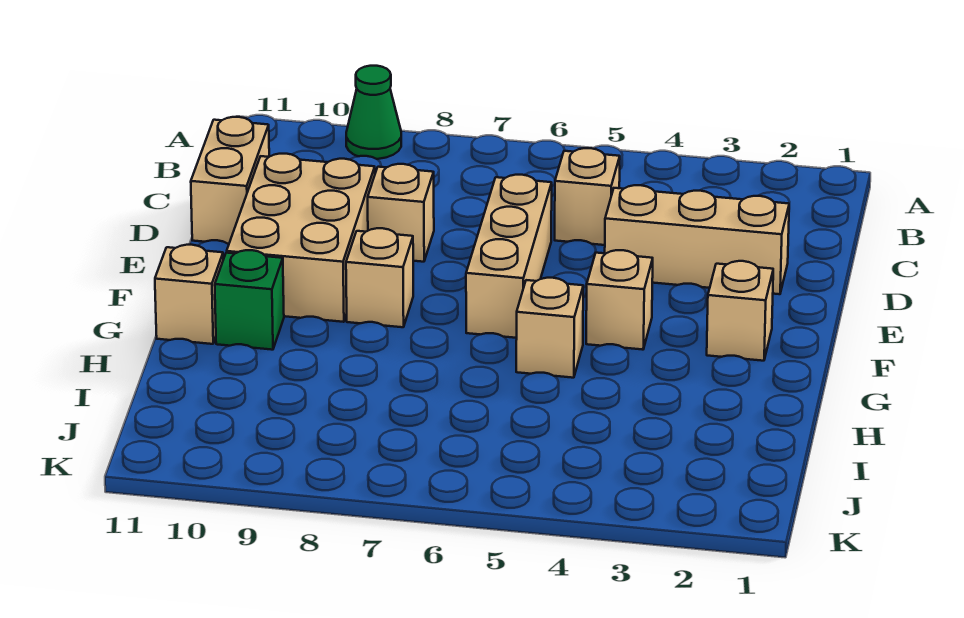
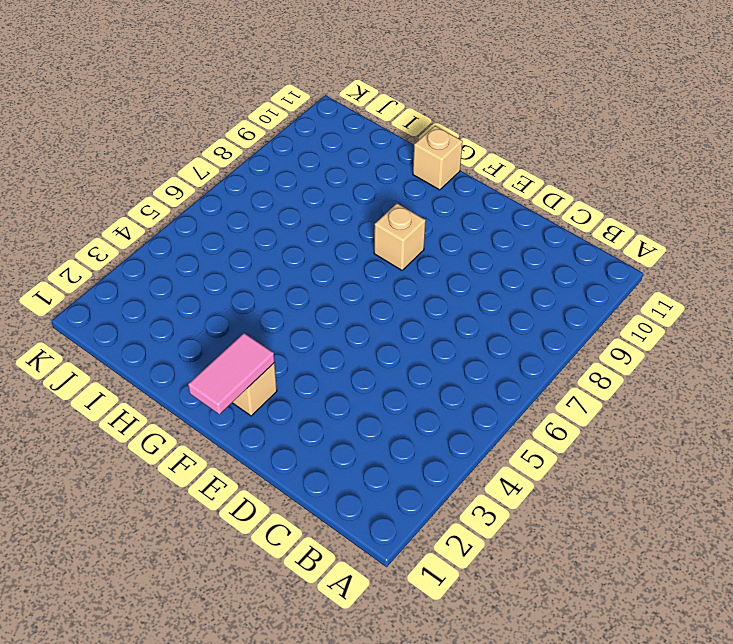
pink tile F1:F2 level 2 -> none
none -> green cone A9 level 1
none -> tan brick C5 level 1
none -> tan brick C11:D11 level 1

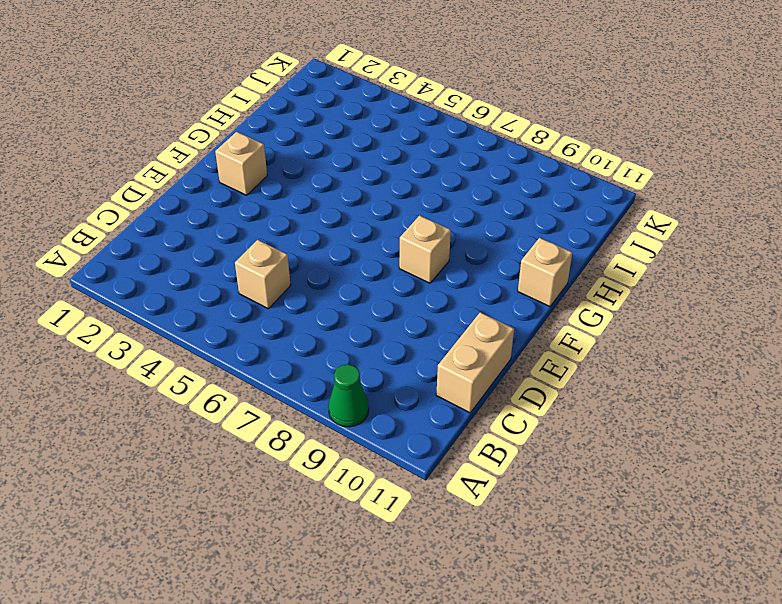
none -> tan brick D2:D4 level 1
none -> tan brick D6:F6 level 1
none -> tan brick D8 level 1

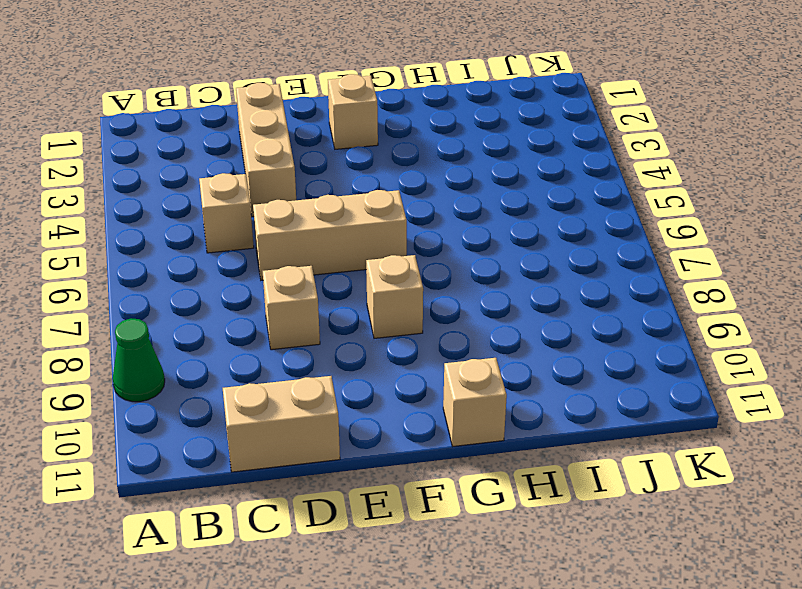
none -> tan brick D9:F10 level 1
none -> tan brick F4 level 1
none -> tan brick G5 level 1

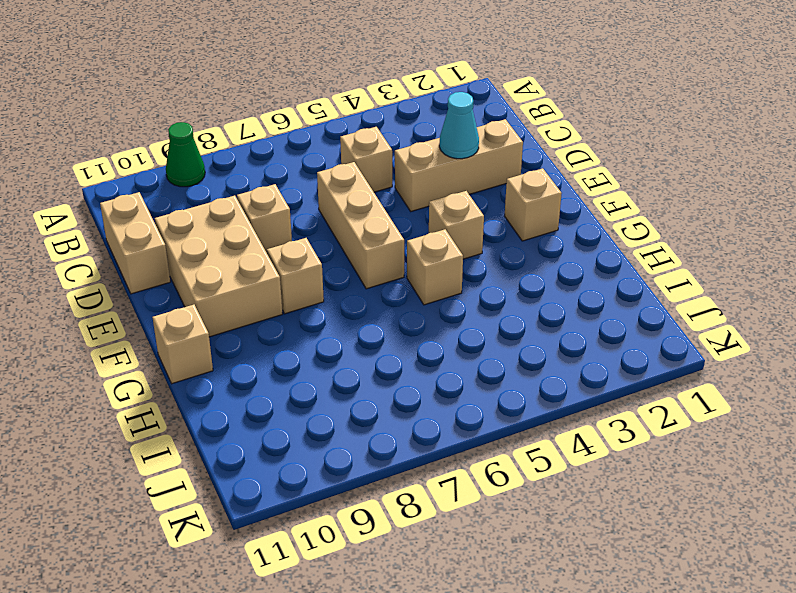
cyan cone D3 level 2 -> none
none -> green brick G10 level 1

